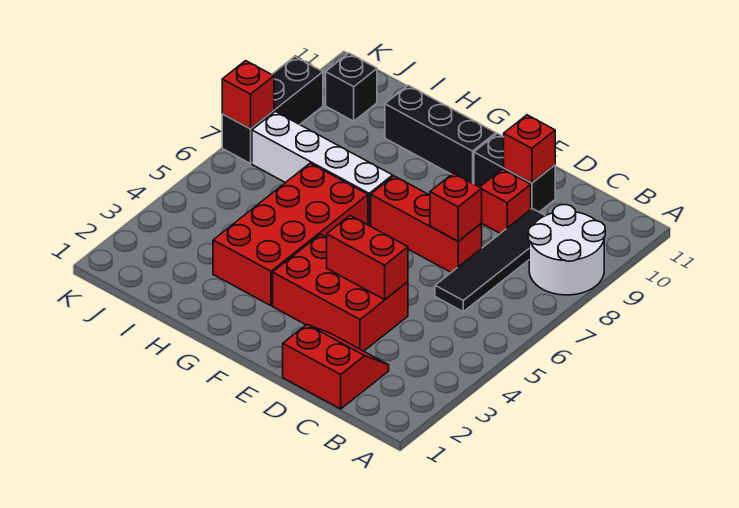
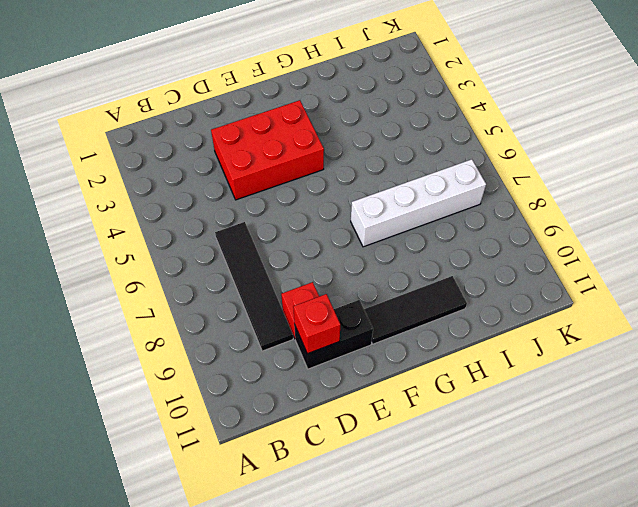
black tile F10:H10 level 1 -> black brick F10:H10 level 1
none -> white round brick A8:B9 level 1
none -> red slope C1:D2 level 1 top 1
none -> red brick D7:F7 level 1

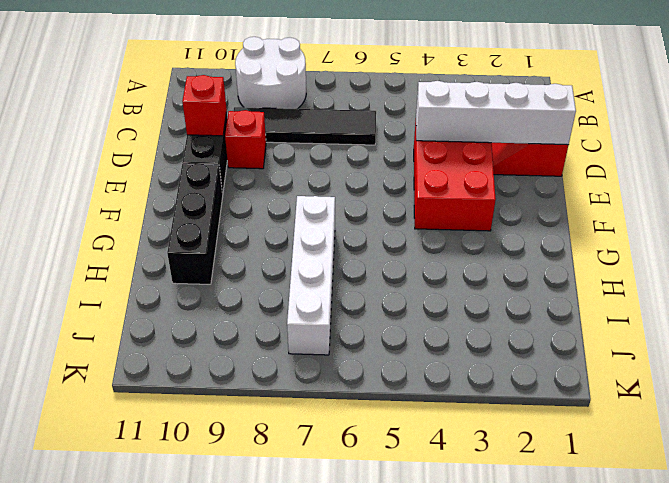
white brick D1:D4 level 2 -> red brick D4:E4 level 2
none -> red brick D7:F7 level 1
none -> red brick G3:H6 level 1
none -> black brick J10 level 1

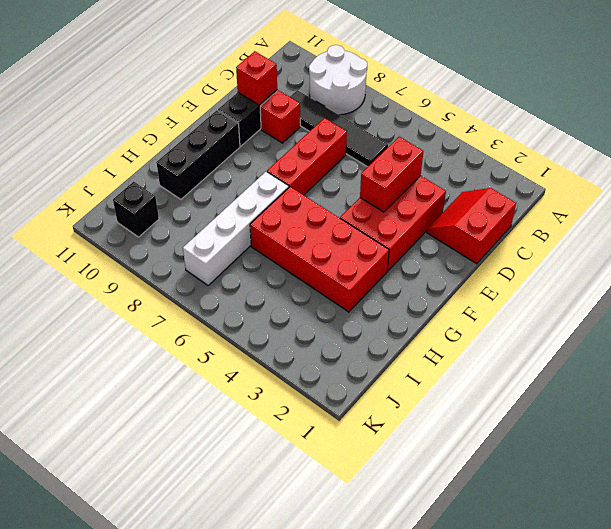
none -> black brick K7:K9 level 1
none -> red brick D7 level 2
none -> red brick K7 level 2

